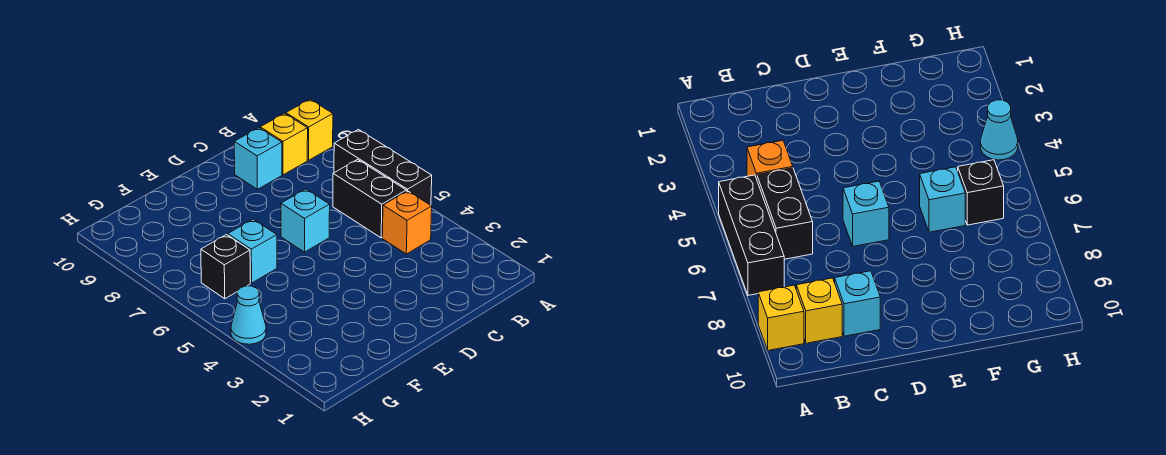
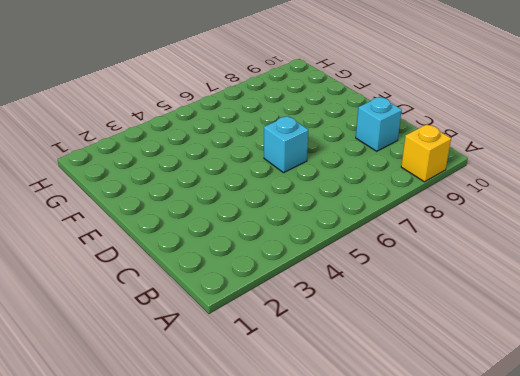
none -> black brick A5:A7 level 1
none -> orange brick B4 level 1

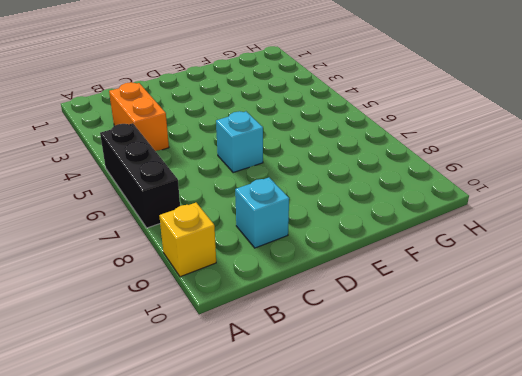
orange brick B3:B4 level 1 -> orange brick B4 level 1
none -> black brick B5:B6 level 1
none -> yellow brick B9 level 1

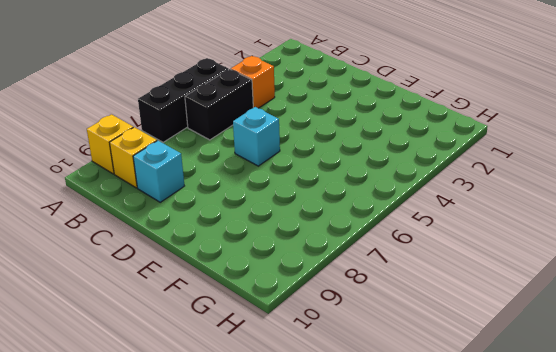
none -> cyan brick F6 level 1
none -> black brick G6 level 1

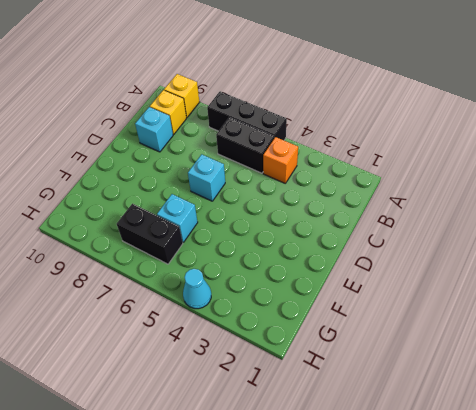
black brick G6:G7 level 1 -> black brick G6 level 1

